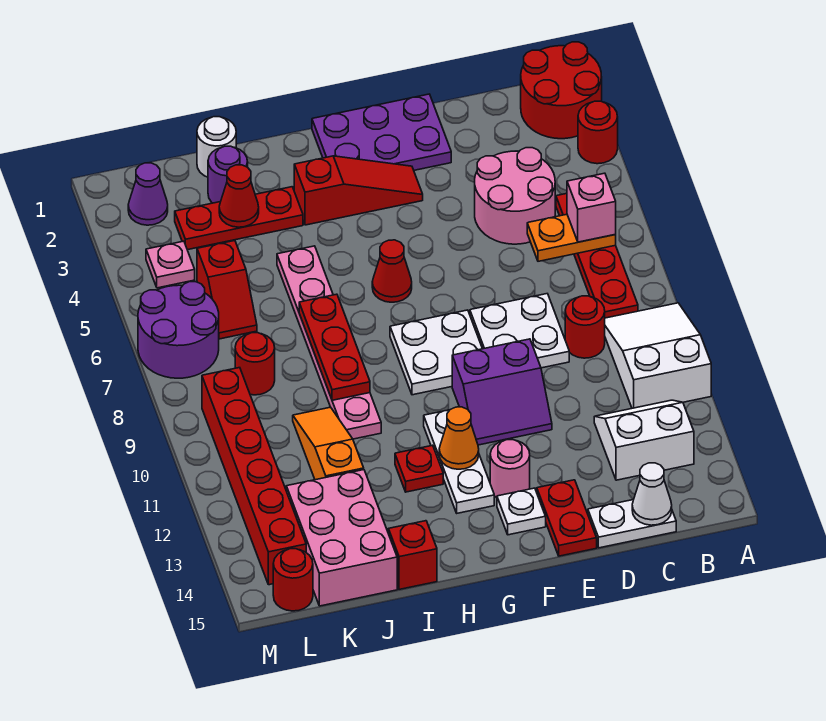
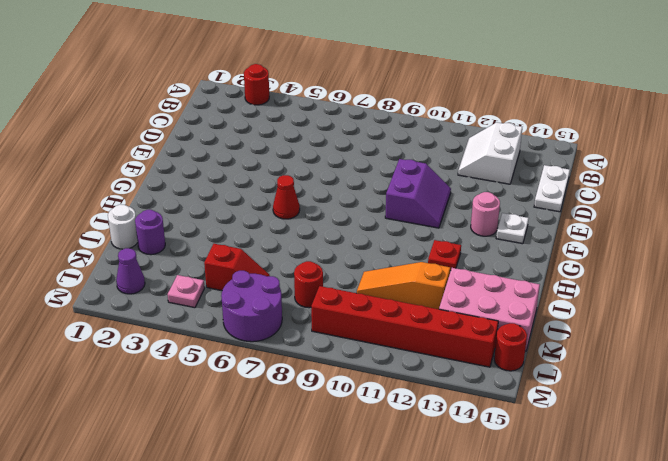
none -> red round brick A1:B2 level 1
none -> white slope A9:B11 level 1 top 11
none -> red plate B5:B8 level 1
none -> pink round brick C4:D5 level 1

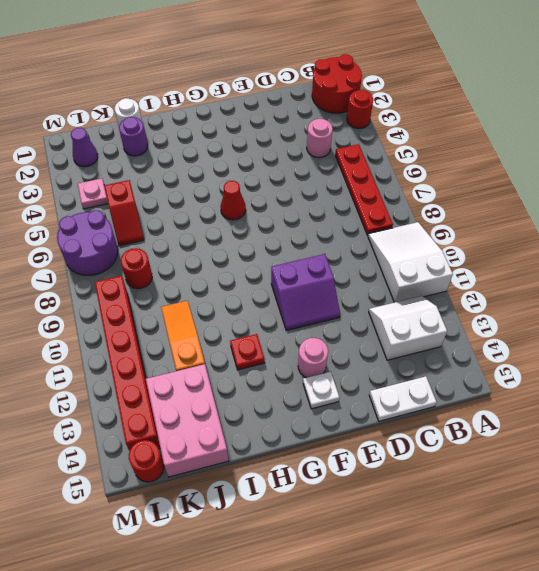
pink round brick C4 level 1 -> pink round brick C4:D5 level 1
none -> red round brick C9 level 1
none -> white plate D8:E9 level 1
none -> purple plate E1:G2 level 1
none -> red plate E14:E15 level 1

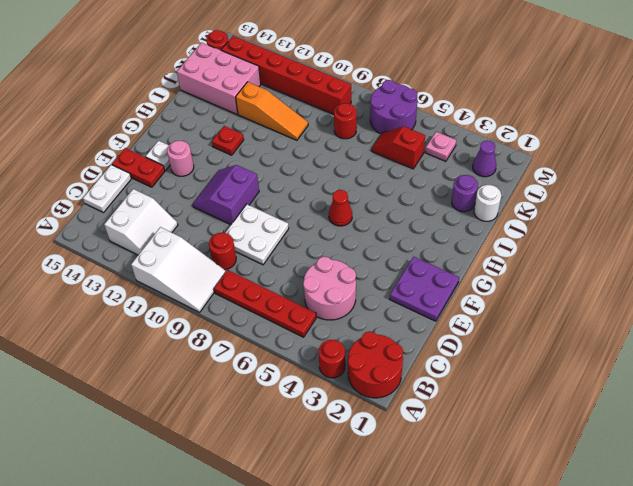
purple plate E1:F2 level 1 -> purple plate E1:G2 level 1
none -> red slope F3:H3 level 1 top H
none -> white plate F8:G9 level 1
none -> white plate G11:G13 level 1
none -> red plate I3:K3 level 1

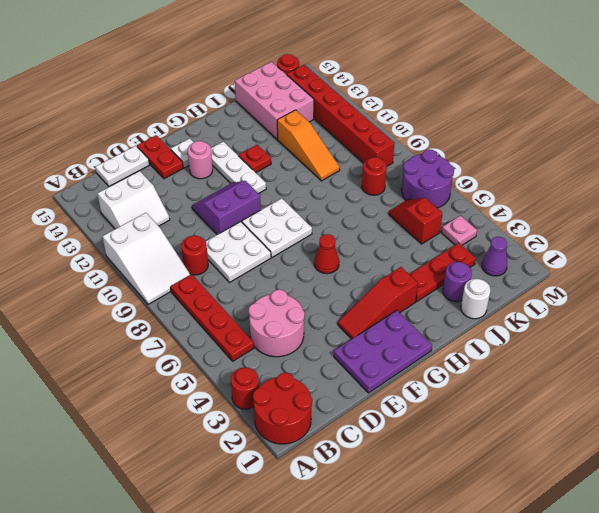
none -> pink plate I5:I10 level 1
none -> red brick I15 level 1
none -> orange plate B6:C6 level 2
none -> white cone C15 level 2

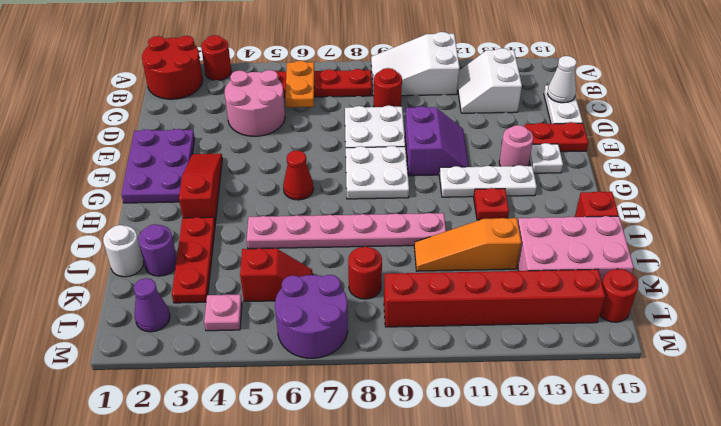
none -> orange cone G12 level 2
none -> red plate I7:I9 level 2
none -> red cone J3 level 2
none -> pink brick B6 level 3

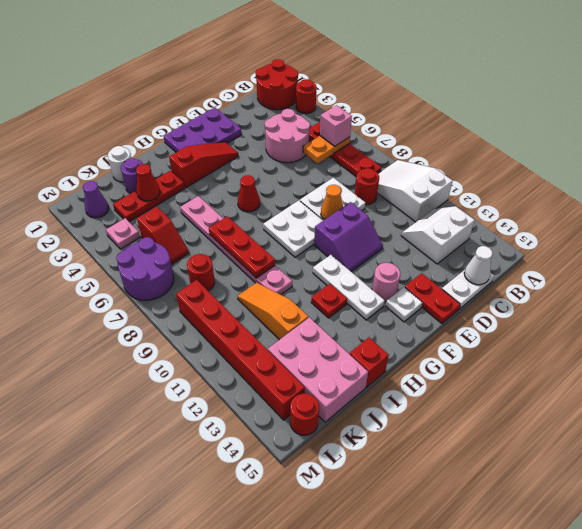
orange cone E9 level 2 -> orange cone G12 level 2

